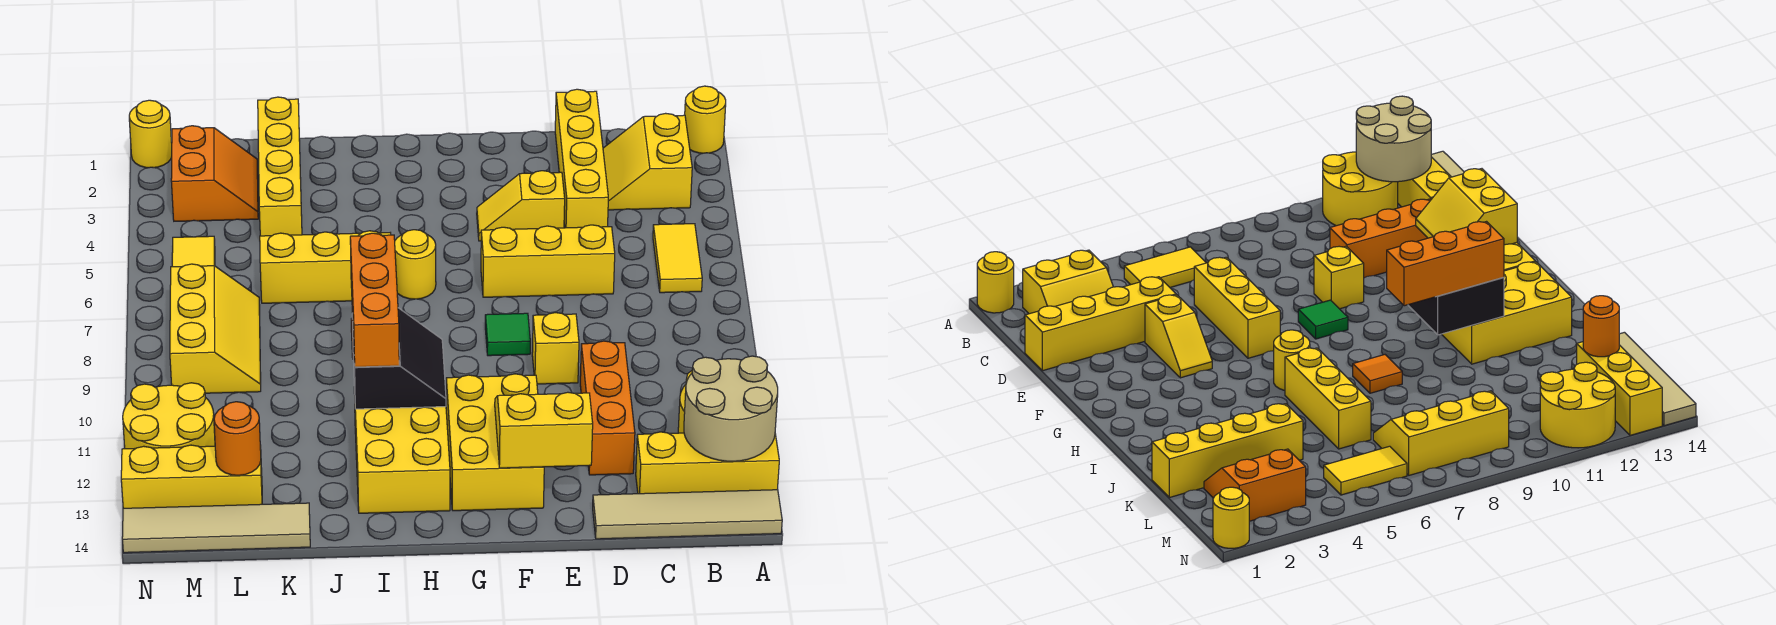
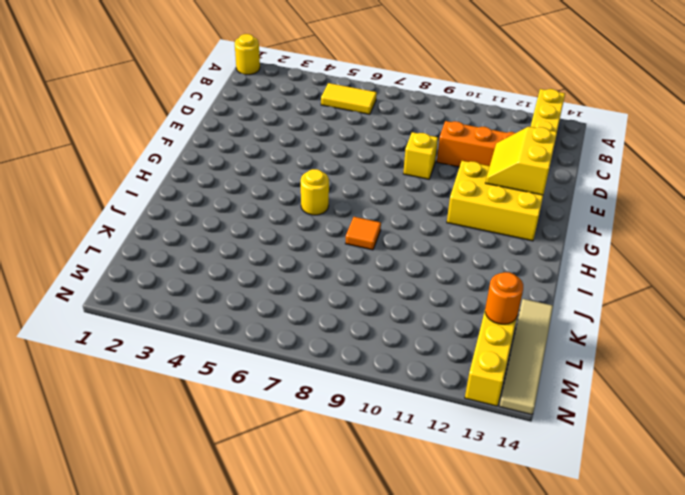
none -> yellow round brick A11:B12 level 1
none -> tan tile A14:D14 level 1
none -> yellow slope B2:C3 level 1 top B
none -> yellow brick D1:D4 level 1

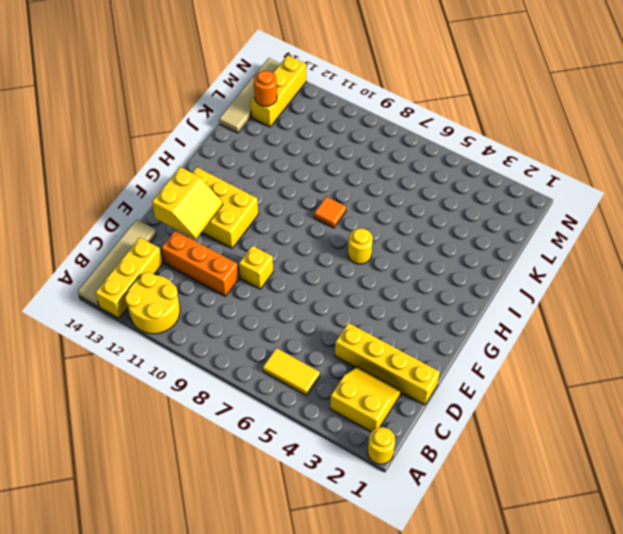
none -> yellow brick D6:F6 level 1
none -> yellow slope E4:F4 level 1 top E
none -> green tile F8 level 1
none -> yellow brick H11:I13 level 1

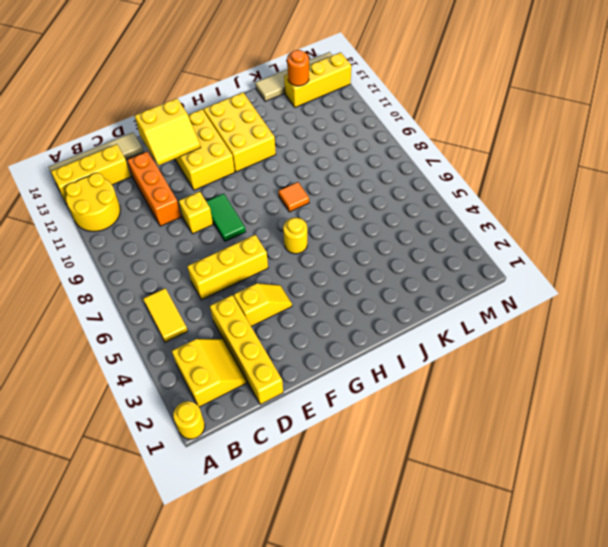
green tile F8:F9 level 1 -> green tile F8 level 1
none -> yellow brick I6:K6 level 1
none -> yellow brick K1:K4 level 1
none -> orange slope L2:M3 level 1 top M
none -> yellow slope L7:M9 level 1 top M

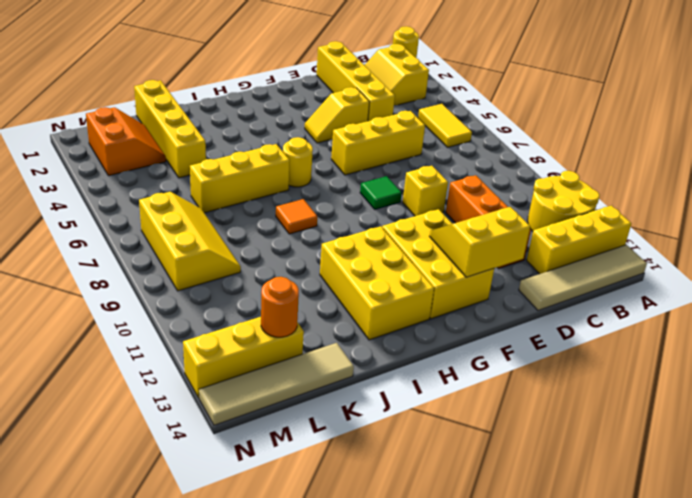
none -> yellow tile M5:M6 level 1
none -> yellow round brick M11:N12 level 1
none -> yellow round brick N1 level 1
none -> tan round brick A12:B13 level 2

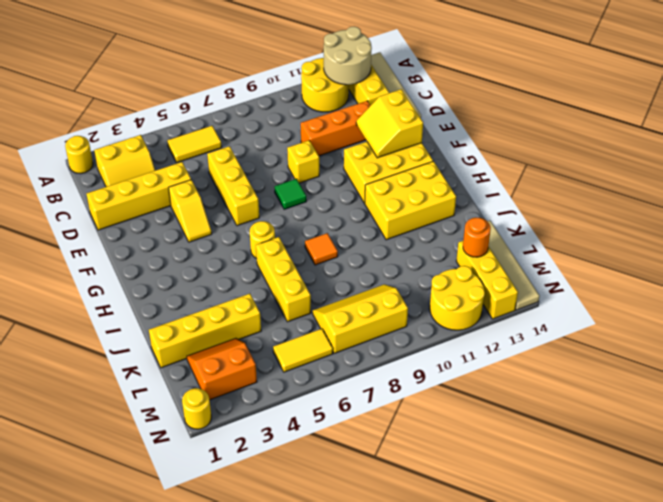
none -> black slope H10:I11 level 2 top I
none -> orange brick I9:I11 level 3

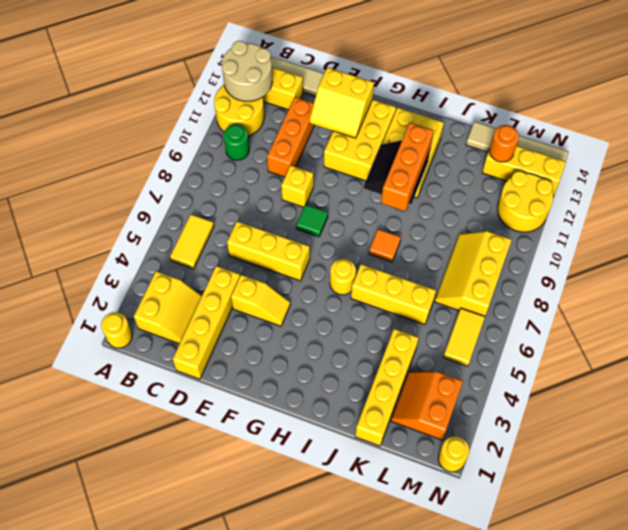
green round brick B10 level 1 -> none

